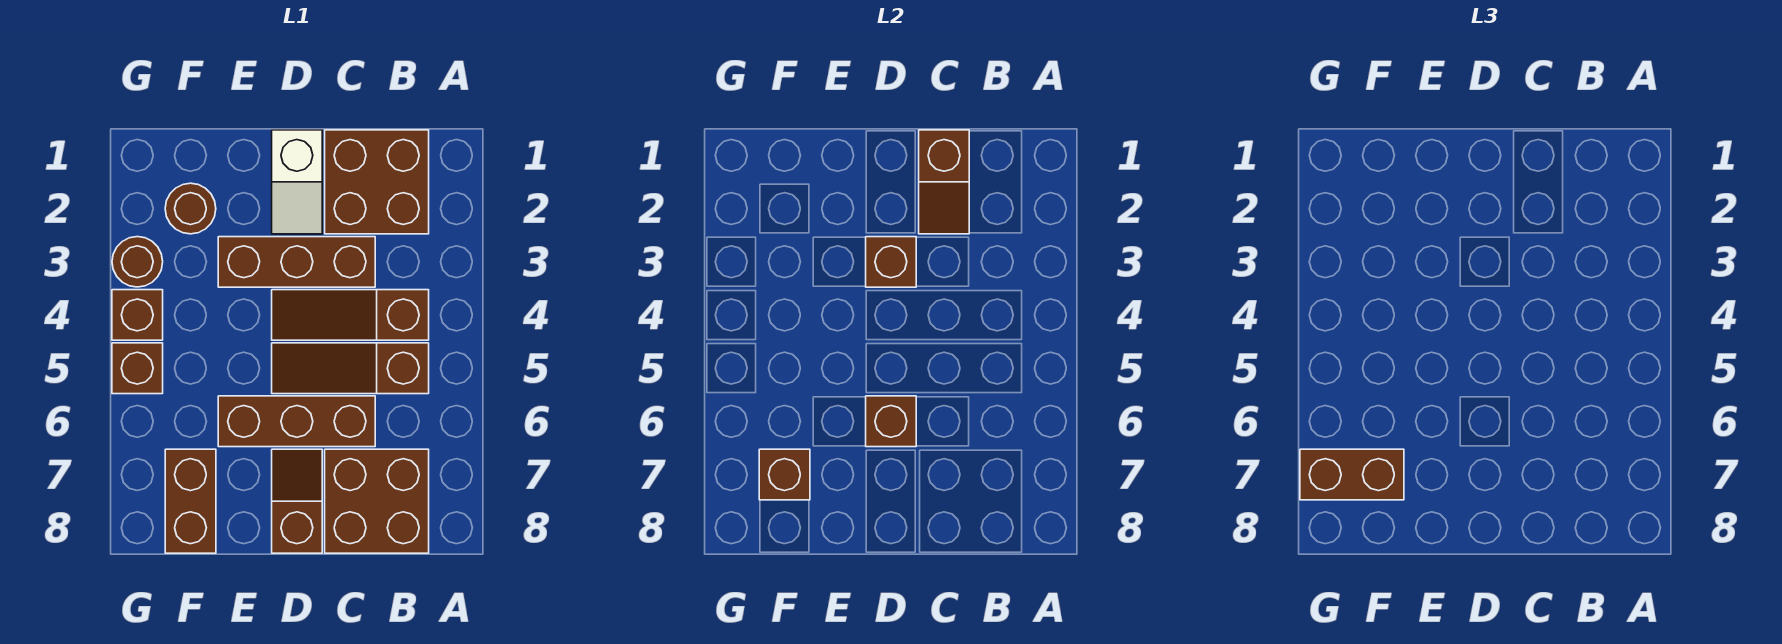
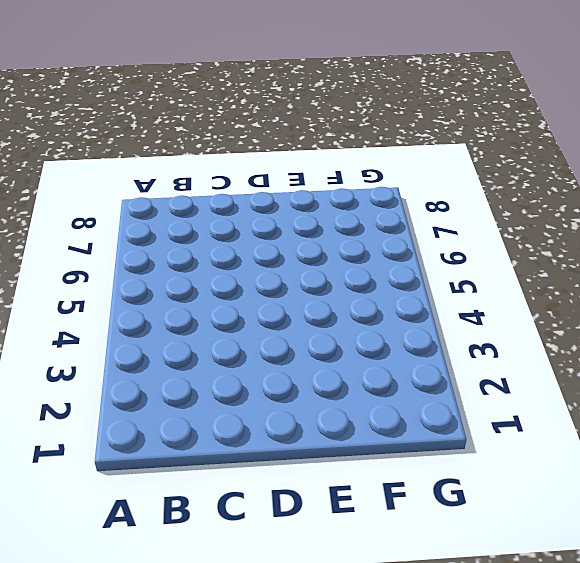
none -> brown brick B1:C2 level 1
none -> brown slope B4:D4 level 1 top B
none -> brown slope B5:D5 level 1 top B

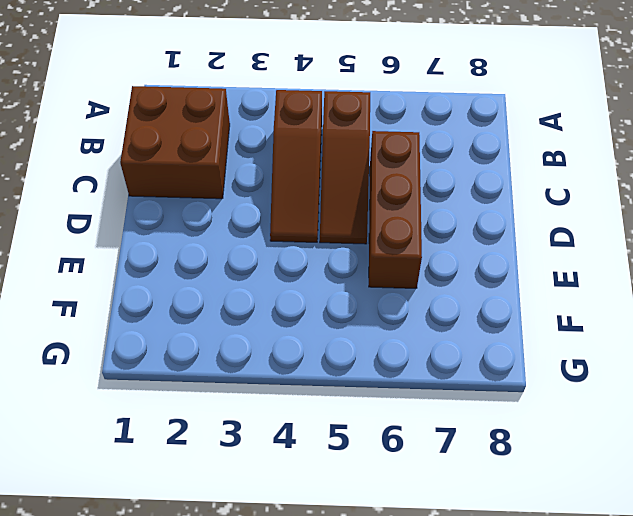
none -> brown brick B7:C8 level 1
none -> brown brick C3:E3 level 1
none -> white slope D1:D2 level 1 top 1

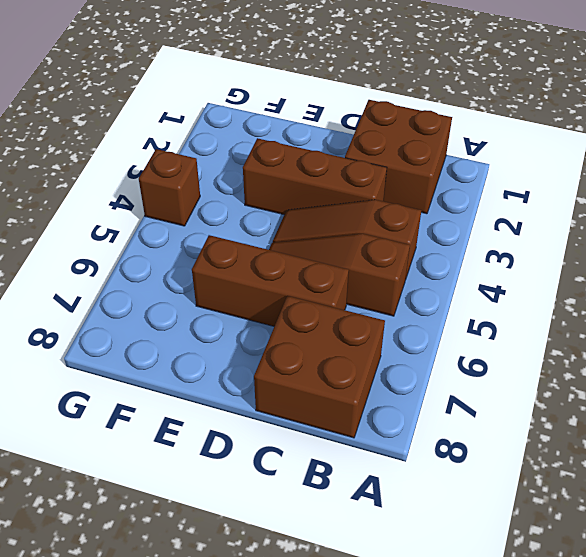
none -> white slope D1:D2 level 1 top 1
none -> brown slope D7:D8 level 1 top 8
none -> brown round brick F2 level 1

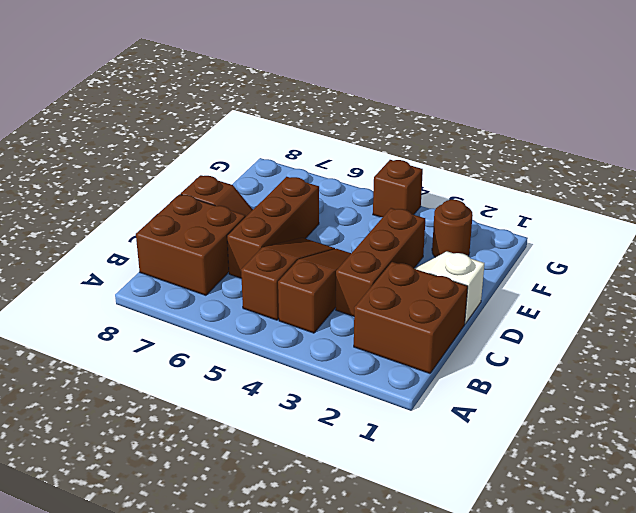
none -> brown brick F7:F8 level 1
none -> brown round brick G3 level 1
none -> brown brick G5 level 1

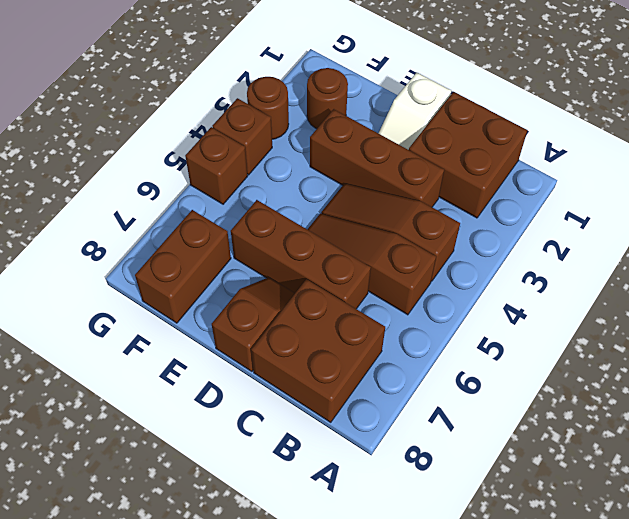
none -> brown slope C1:C2 level 2 top 1
none -> brown brick D3 level 2
none -> brown brick D6 level 2

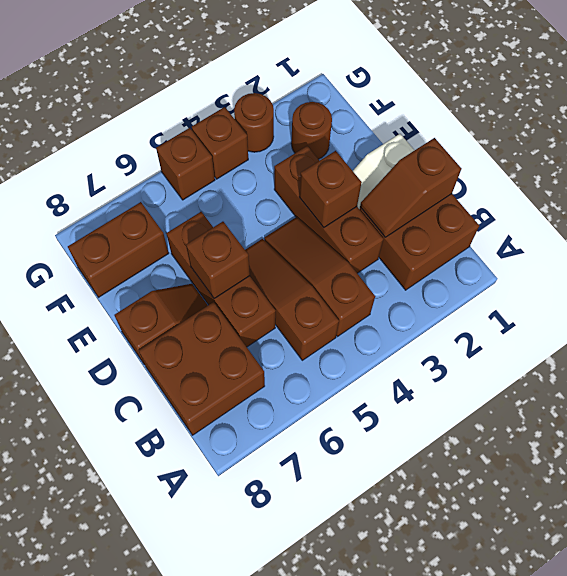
none -> brown brick F7 level 2
none -> brown brick F7:G7 level 3

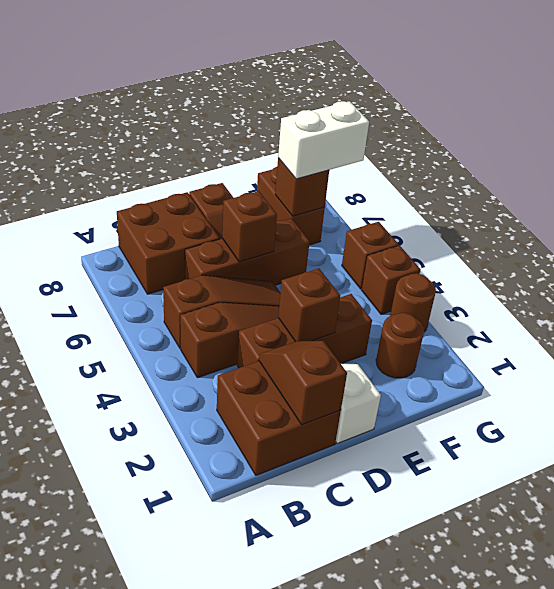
white brick F7:G7 level 3 -> brown brick F7:G7 level 3

